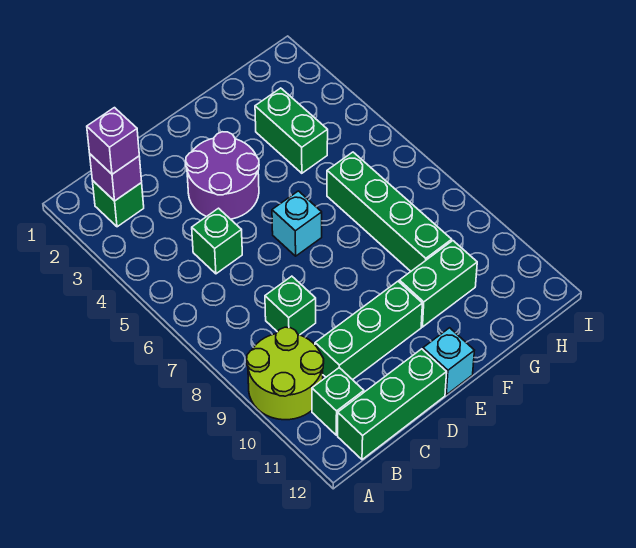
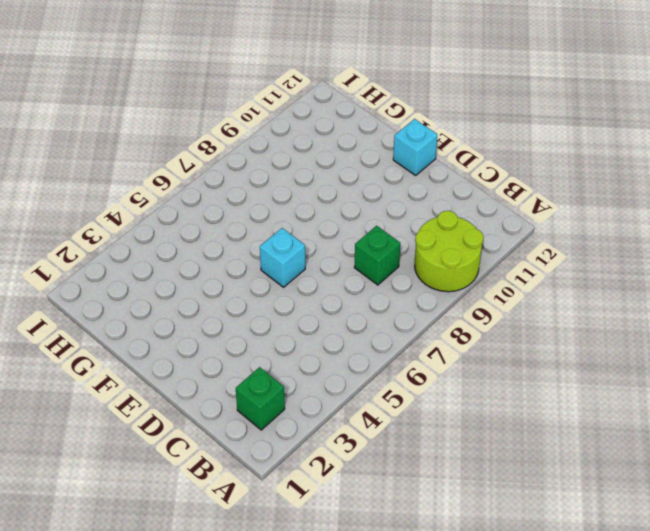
none -> green brick B11 level 1
none -> green brick B12:D12 level 1
none -> green brick C5 level 1

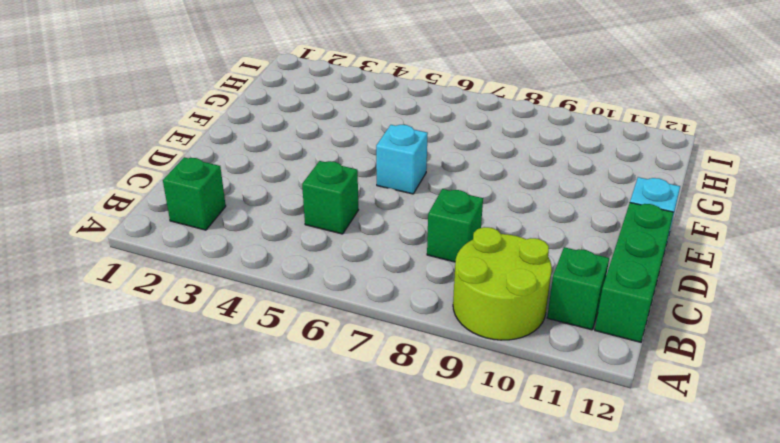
none -> green brick C10:E10 level 1
none -> purple round brick D3:E4 level 1
none -> green brick F10:G10 level 1

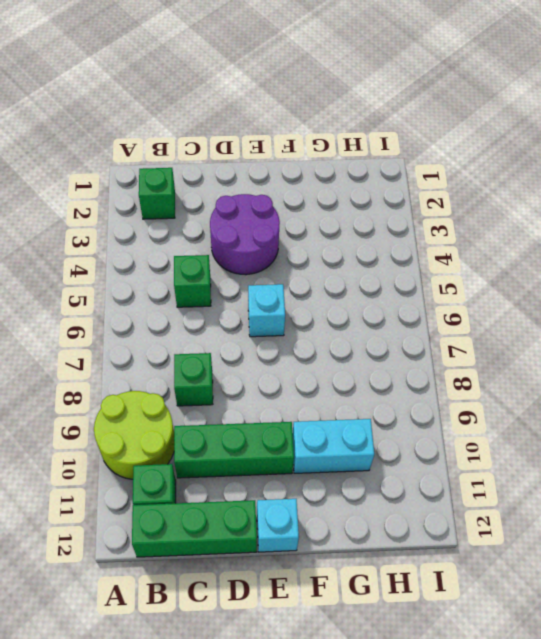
cyan brick F10:G10 level 1 -> green brick F10:G10 level 1
none -> green brick G3:G4 level 1
none -> green brick G6:G9 level 1
none -> purple brick B2 level 2

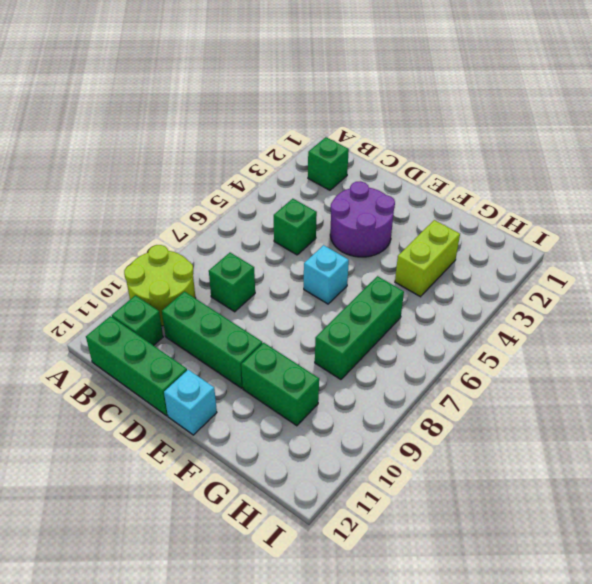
lime brick G3:G4 level 1 -> green brick G3:G4 level 1
green brick G6:G8 level 1 -> green brick G6:G9 level 1
none -> purple brick B2 level 2
none -> purple brick B2 level 3

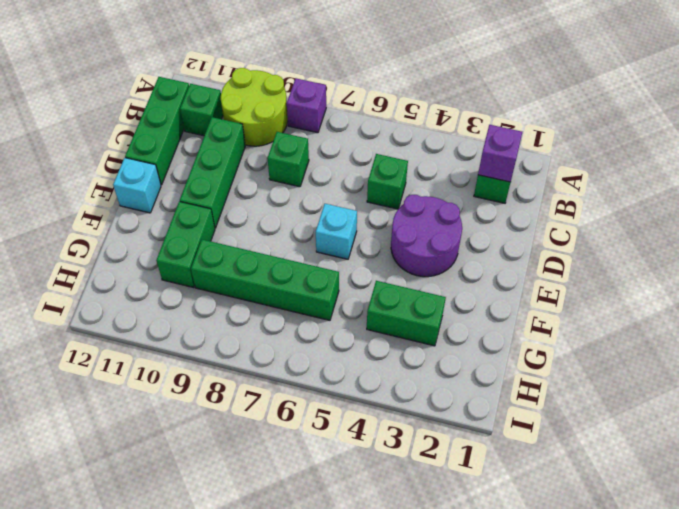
purple brick A8 level 1 -> purple brick B2 level 3

